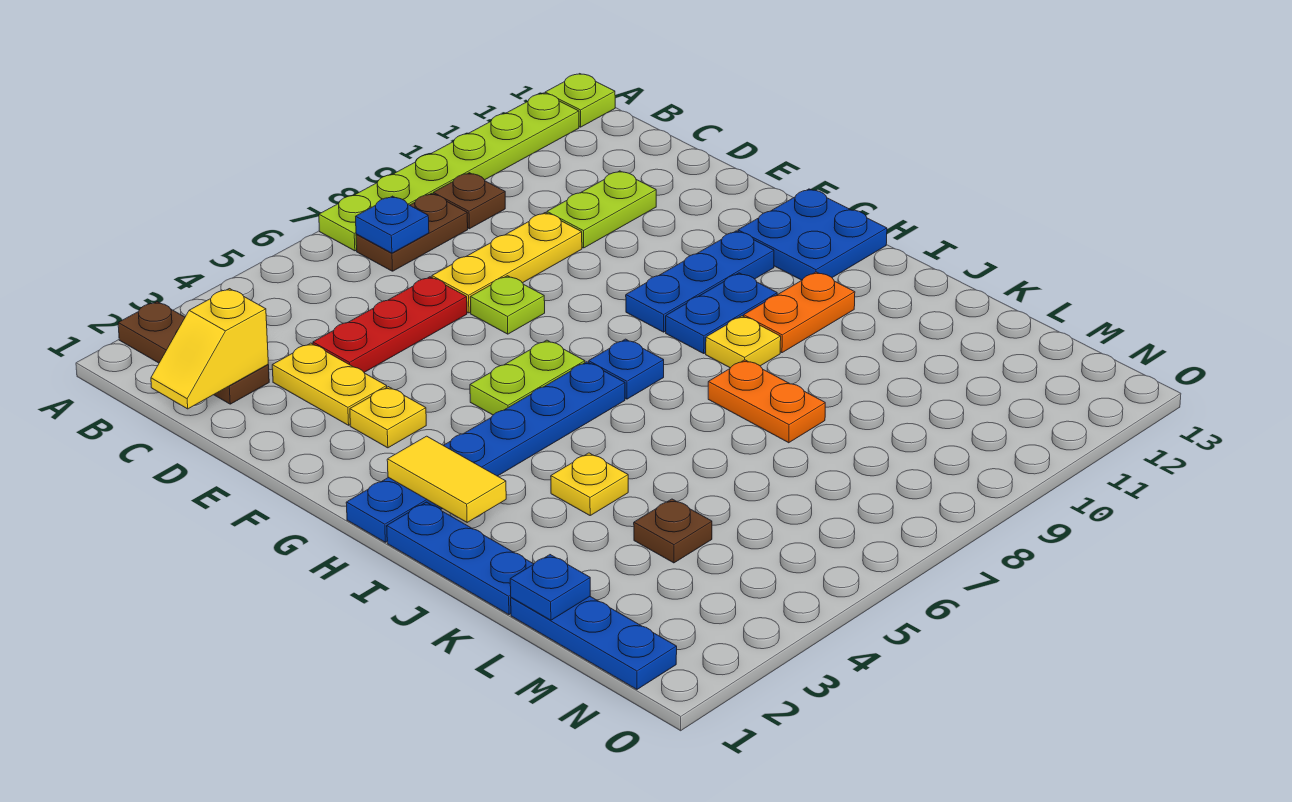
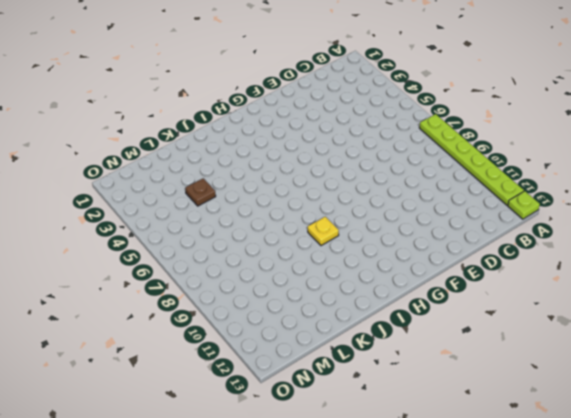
none -> brown plate A2:C2 level 1
none -> brown plate B7:B8 level 1
none -> brown plate B9 level 1

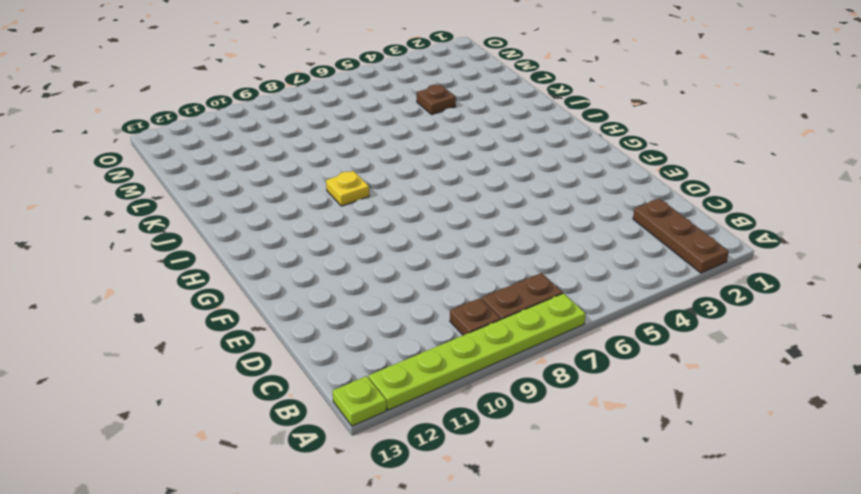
none -> yellow plate D3:E3 level 1
none -> red plate D4:D6 level 1
none -> yellow plate D7:D9 level 1

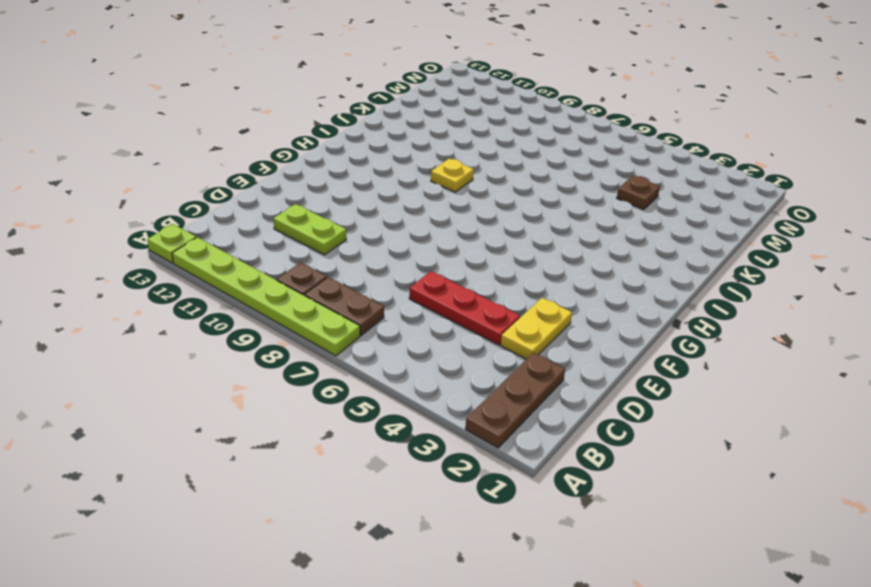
none -> yellow plate D7:D9 level 1
none -> lime plate E7 level 1
none -> yellow plate F3 level 1

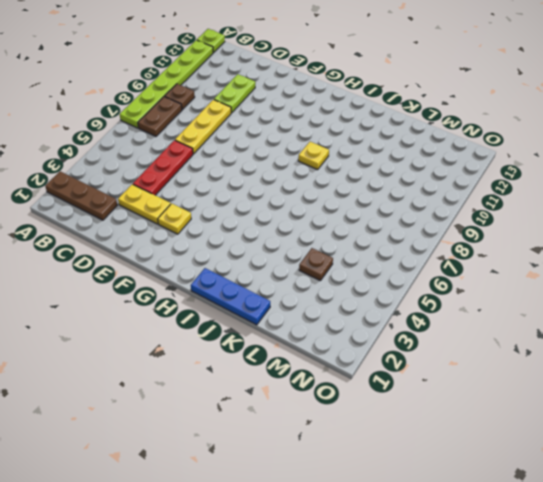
none -> lime plate E7 level 1
none -> lime plate G5:G6 level 1
none -> blue plate G9:G11 level 1

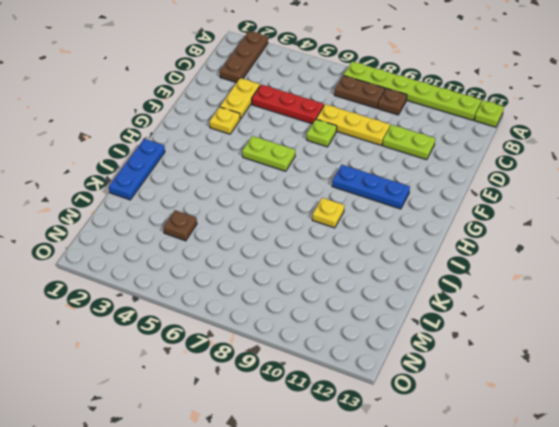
none -> blue plate G12:H13 level 1
none -> blue plate H1:H6 level 1
none -> blue plate H7 level 1

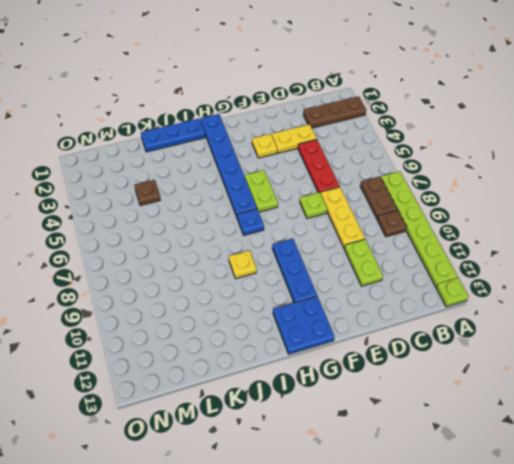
none -> blue plate H9:H10 level 1
none -> orange plate I10:I11 level 1
none -> yellow plate J4 level 1

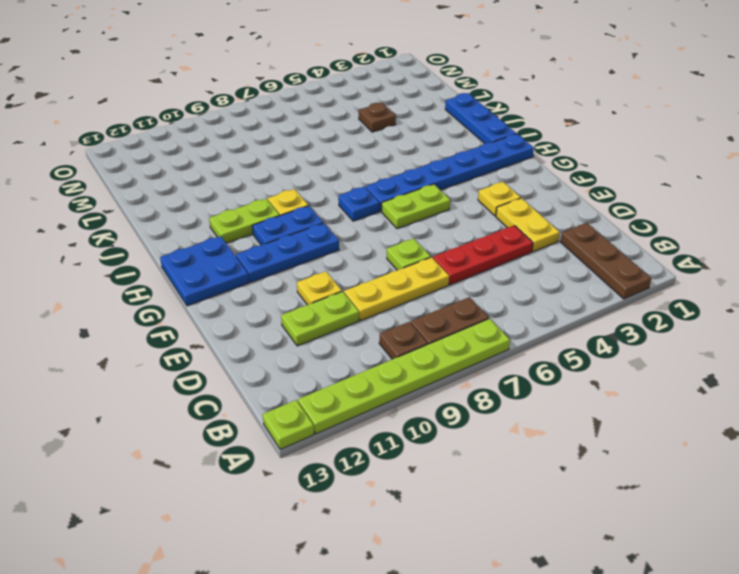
yellow plate E10 level 1 -> yellow plate J4 level 1
lime plate I10:I11 level 1 -> orange plate I10:I11 level 1
none -> orange plate J8:K8 level 1
none -> blue plate L1:N1 level 1
none -> blue plate B7 level 2

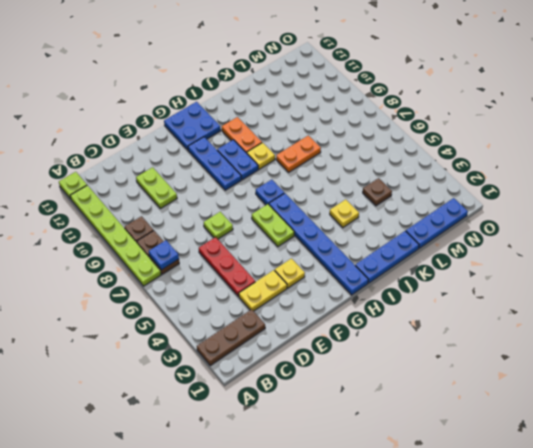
none -> yellow plate D7:D9 level 1
none -> yellow slope C1:C2 level 2 top 2
none -> yellow tile H2:I2 level 2

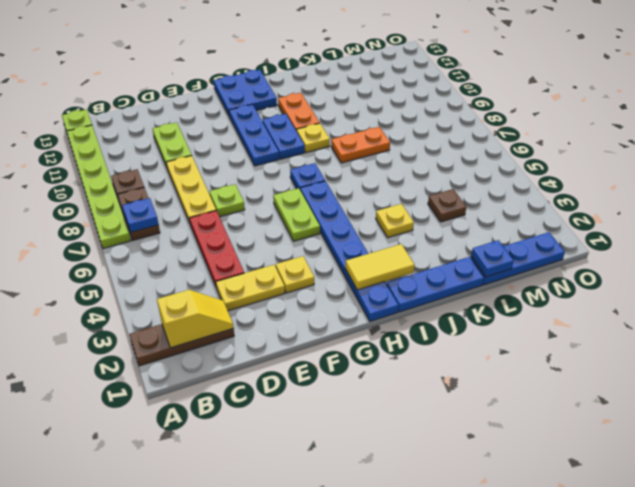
yellow slope B2:C2 level 2 top B -> yellow slope C1:C2 level 2 top 2

